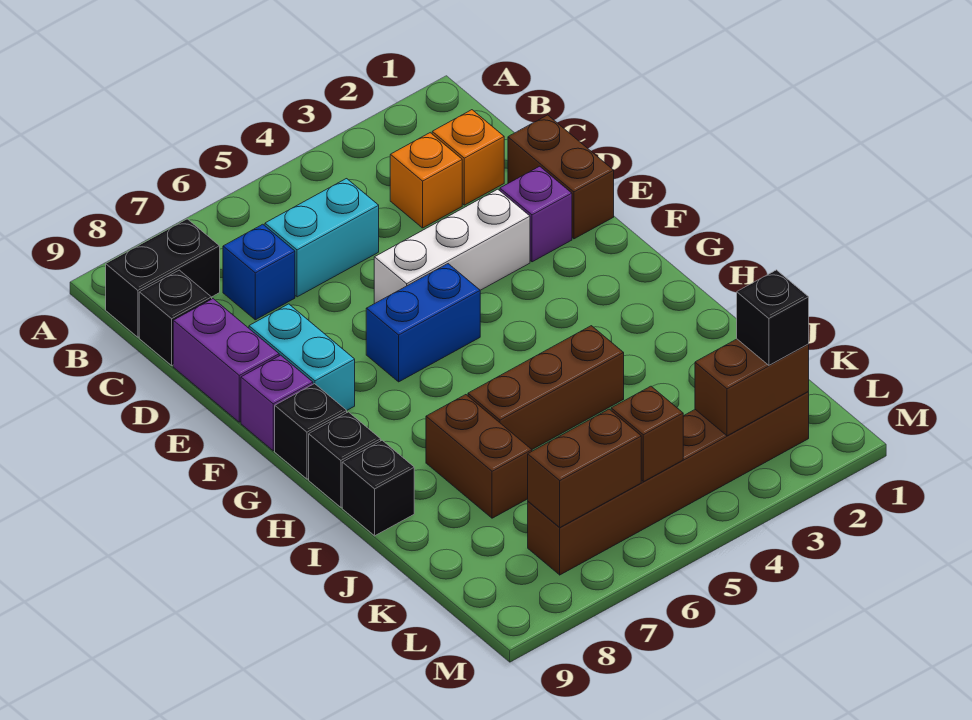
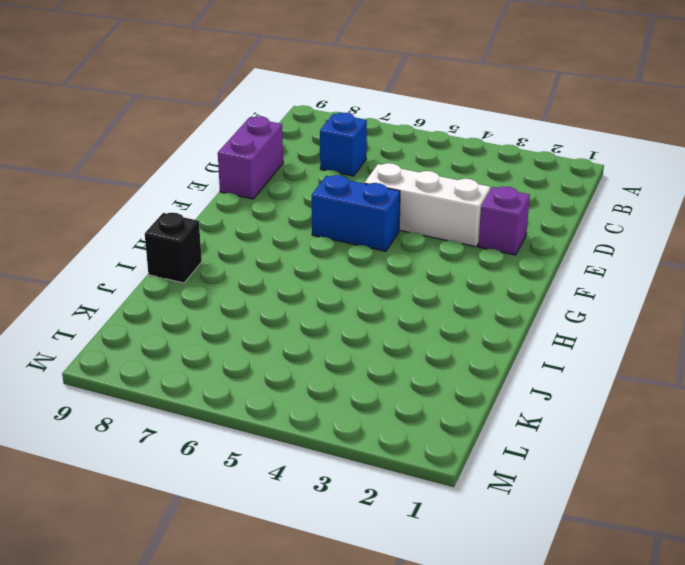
none -> black brick B8:B9 level 1
none -> orange brick C2 level 1
none -> orange brick C3 level 1

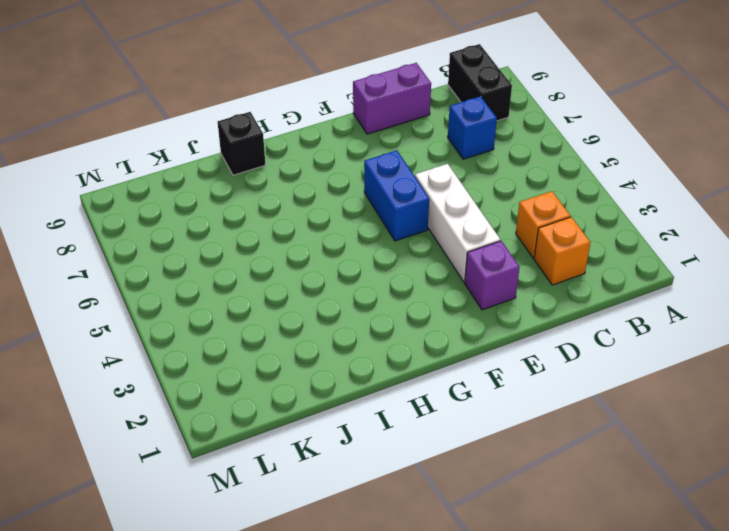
none -> cyan brick C5:C6 level 1
none -> black brick C9 level 1
none -> brown brick D1:E1 level 1

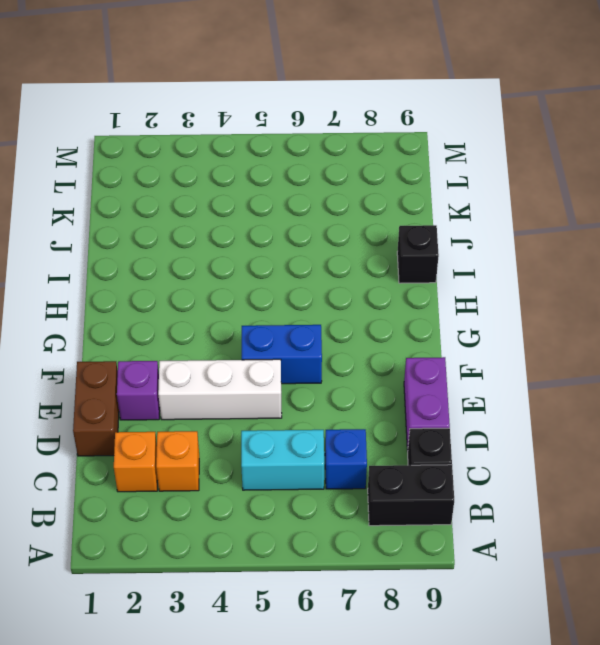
none -> cyan brick E8:F8 level 1
none -> purple brick F9 level 1
none -> black brick G9 level 1

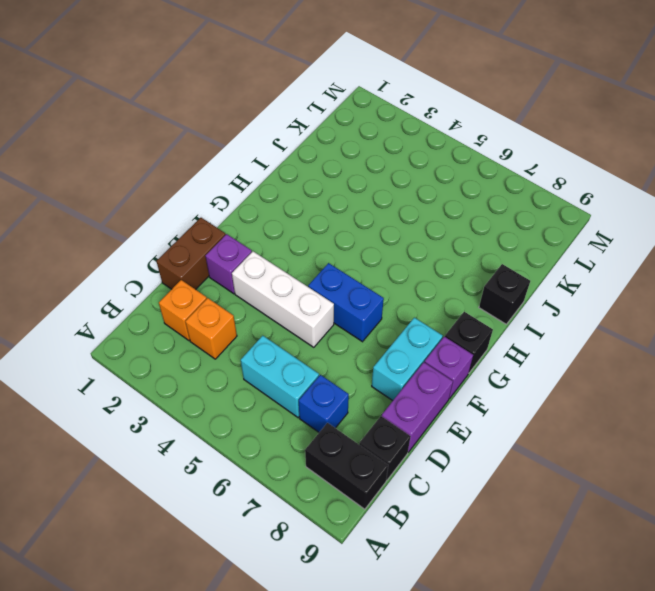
none -> black brick H9 level 1
none -> brown brick I4:I6 level 1
none -> brown brick I7:J7 level 1

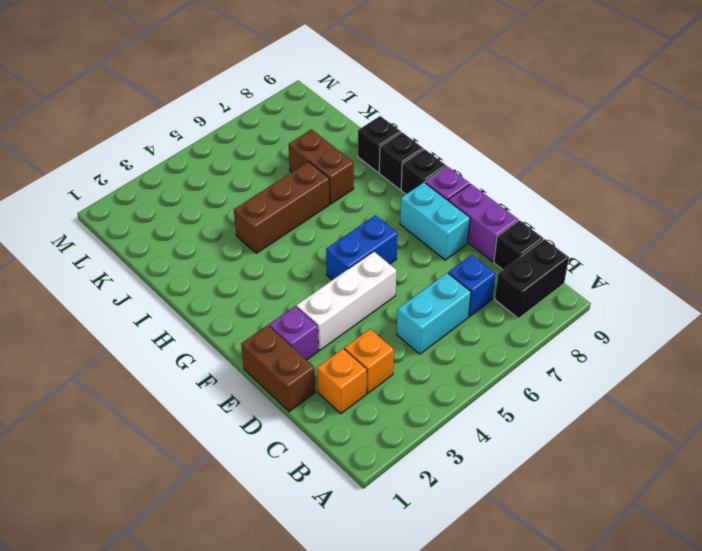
none -> brown brick L2:L7 level 1
none -> brown brick L2:L3 level 2
none -> brown brick L5 level 2

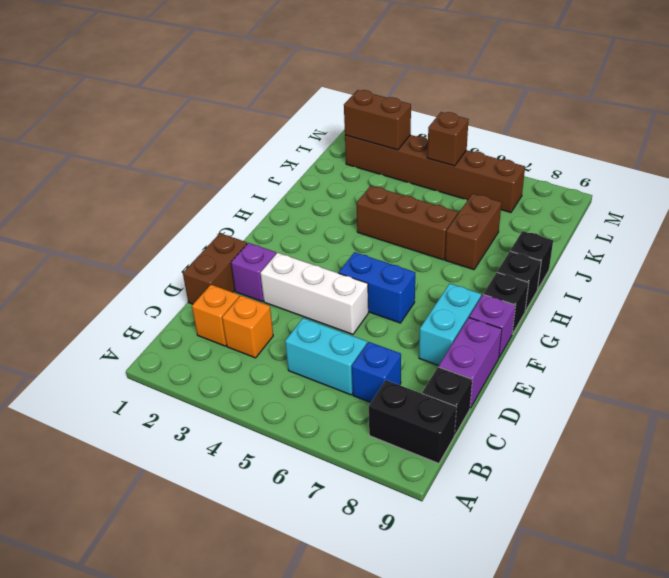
none -> brown brick L6:L7 level 2
none -> black brick L2 level 3

